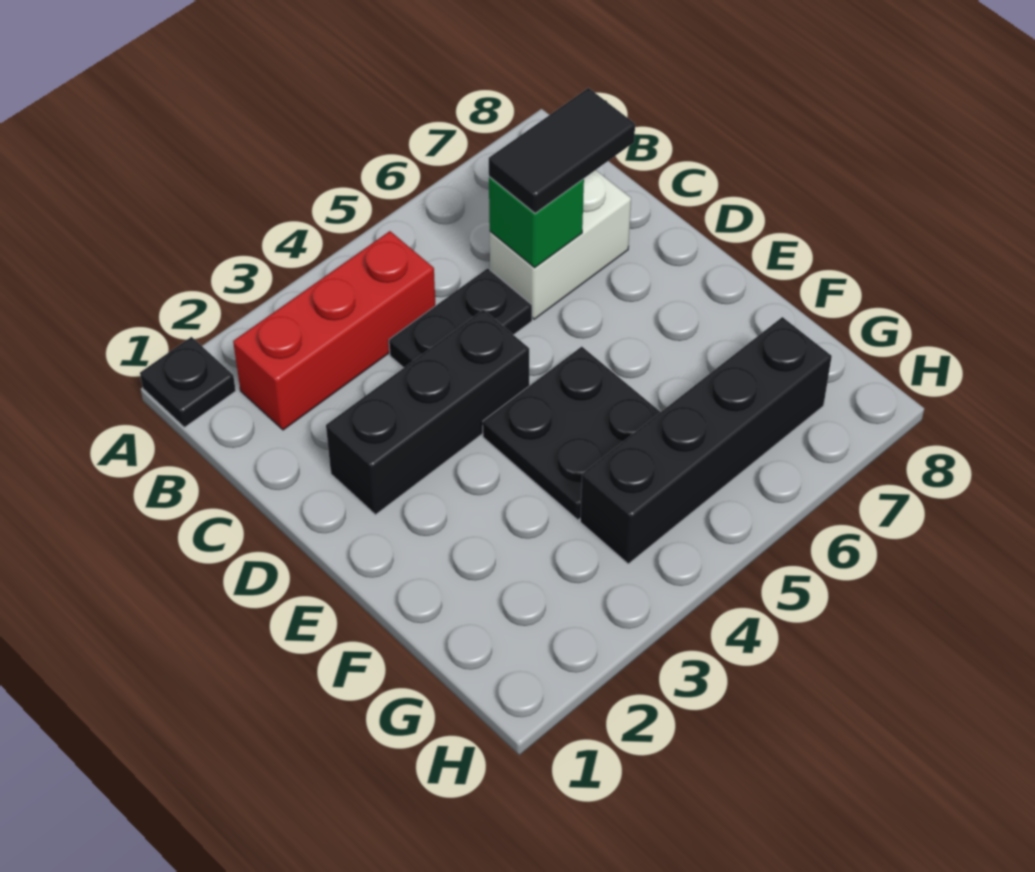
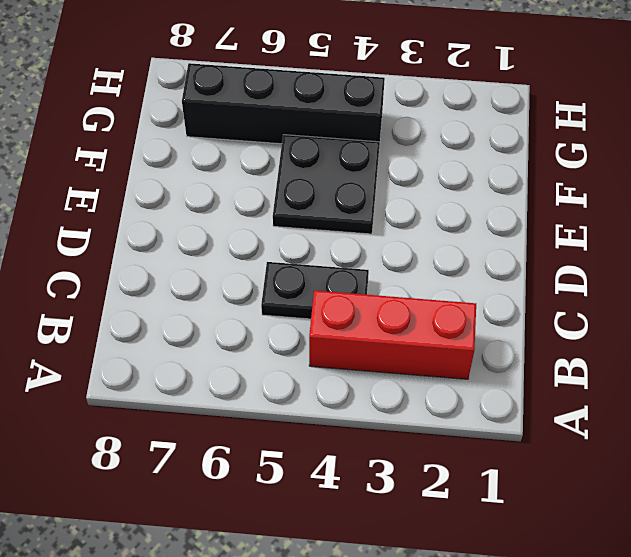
none -> black plate A1 level 1
none -> white brick C6:C7 level 1

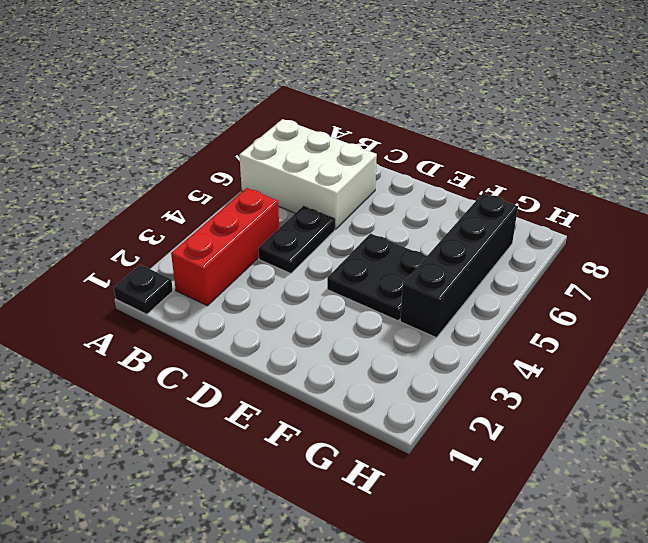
white brick A6:C7 level 1 -> white brick C6:C7 level 1
none -> black brick D2:D4 level 1
none -> green brick C6 level 2

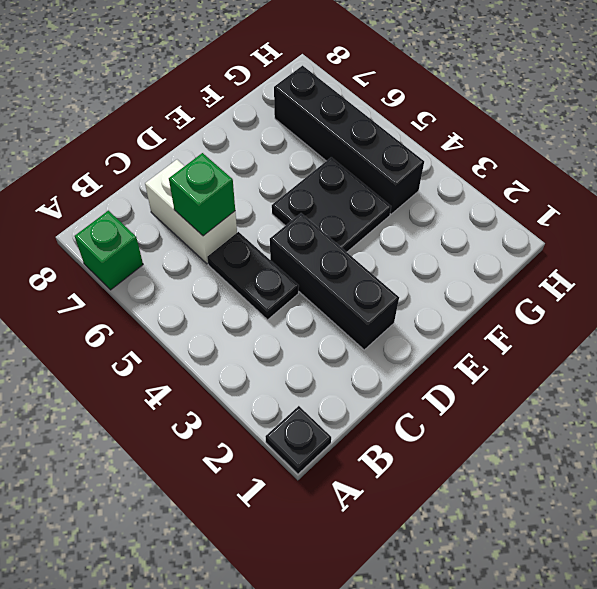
green brick A7 level 1 -> none
none -> red brick B2:B4 level 1
none -> black tile C6:C7 level 3

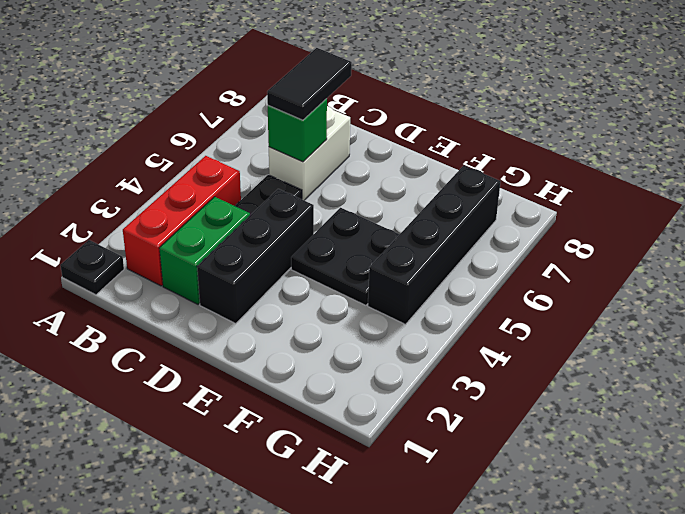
green brick C2:C3 level 1 -> none

